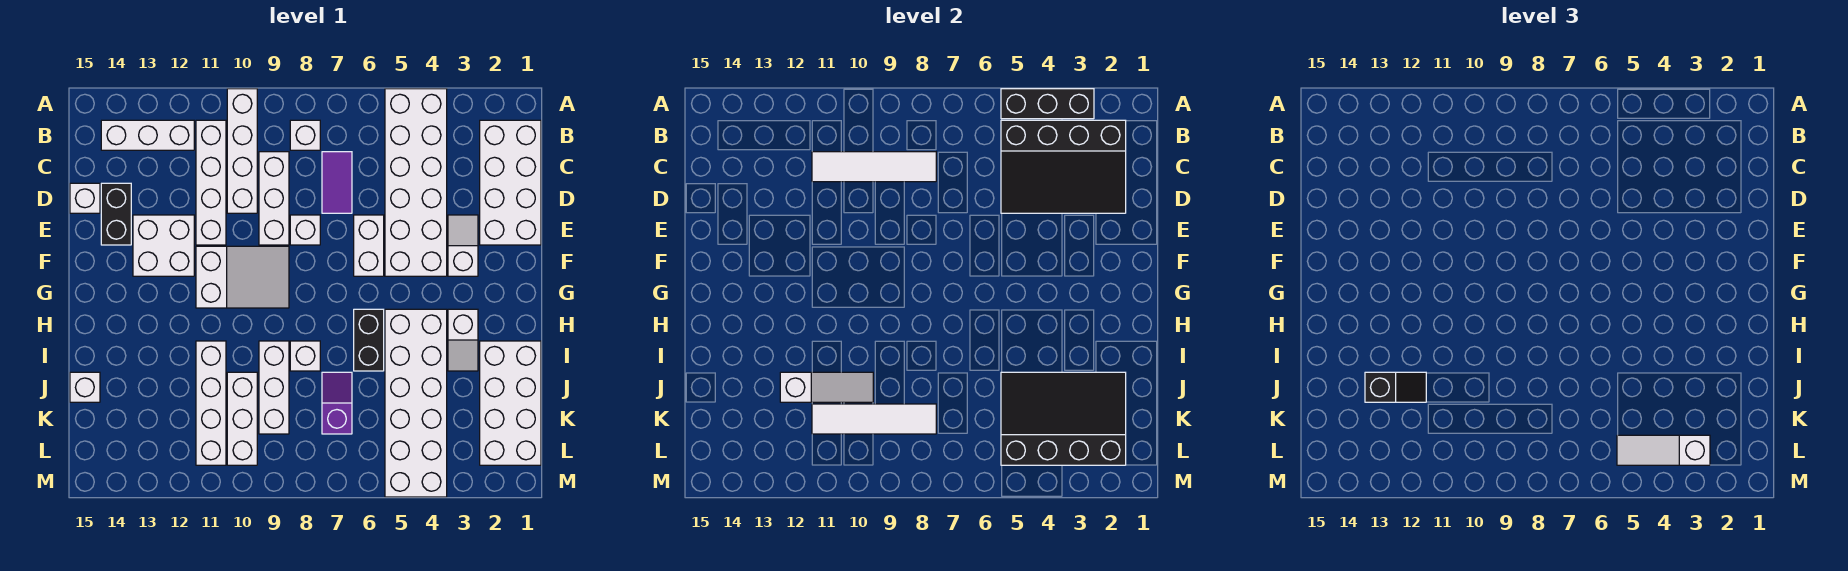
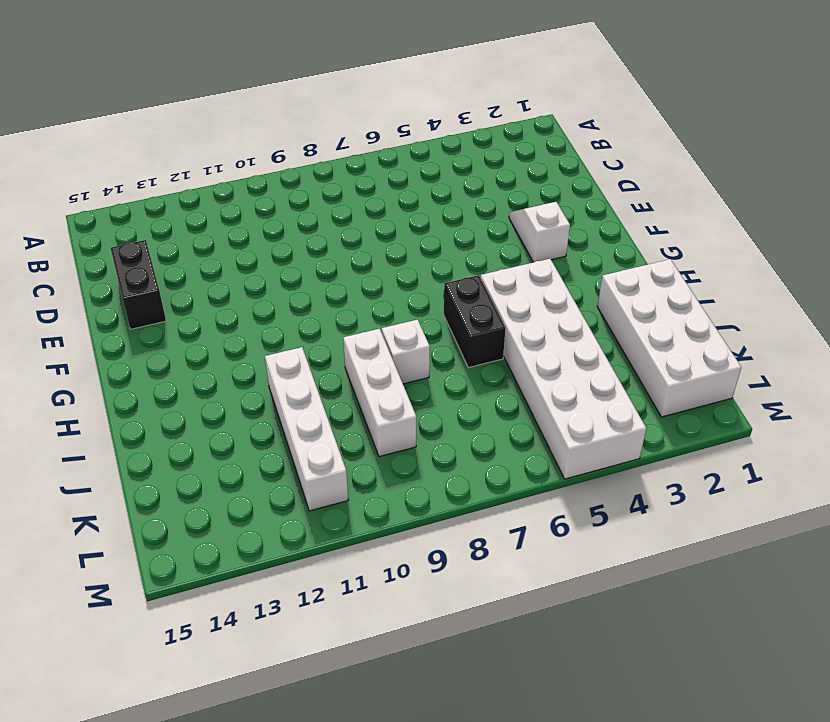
none -> white brick A4:F5 level 1
none -> white brick A10:D10 level 1
none -> white brick B1:E2 level 1
none -> white brick B8 level 1

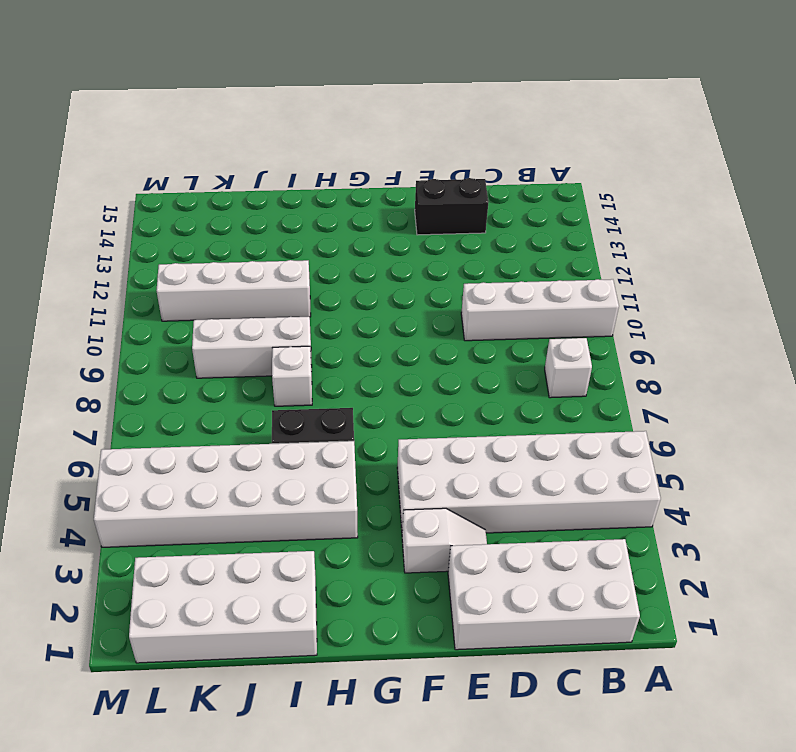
none -> white brick B11:E11 level 1
none -> white brick B12:B14 level 1
none -> purple tile C7:D7 level 1
none -> white brick C9:E9 level 1

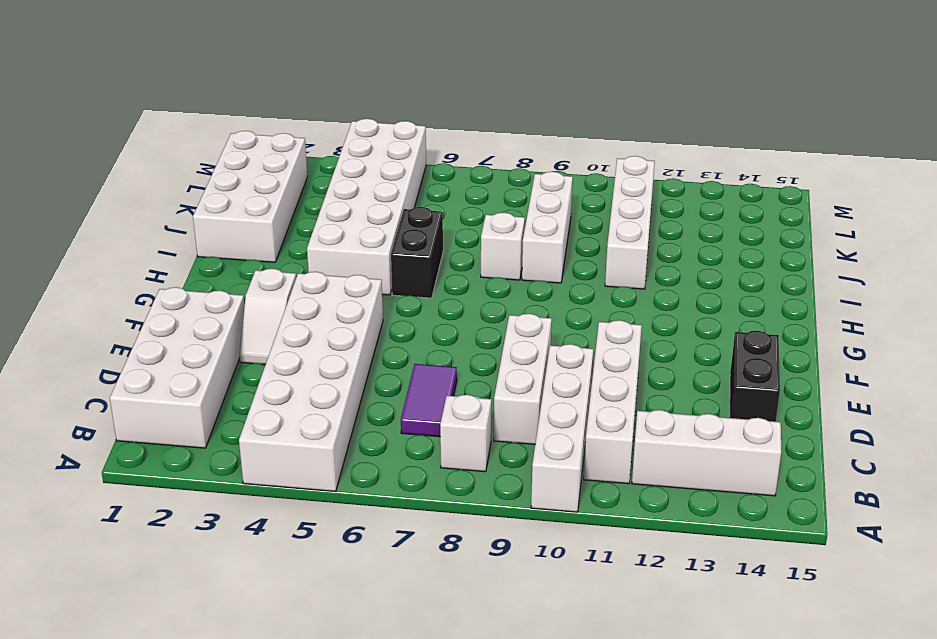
none -> white brick D15 level 1
none -> white brick E6:F6 level 1
none -> white brick E8 level 1
none -> white brick E12:F13 level 1

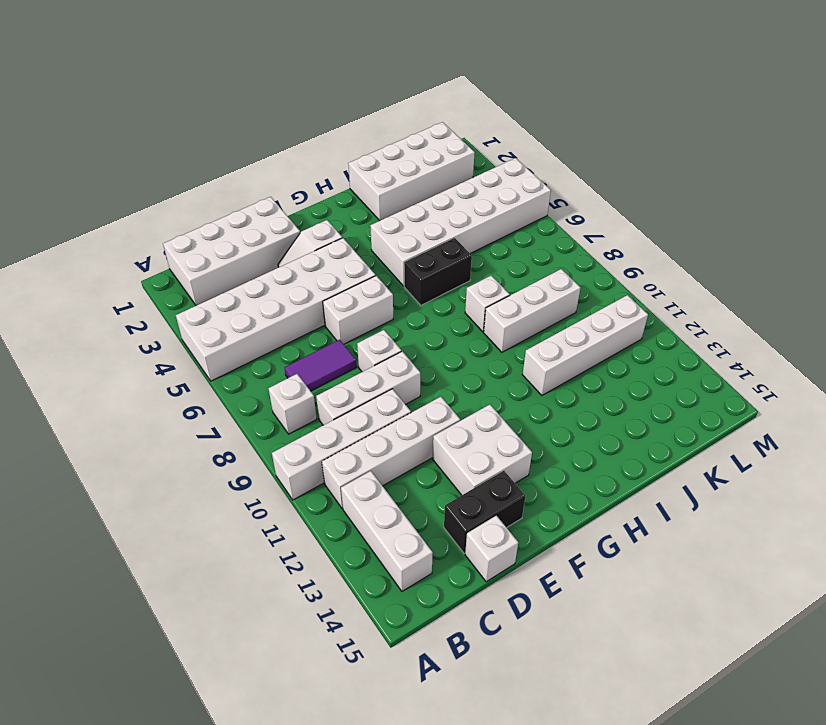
none -> white slope F9:G11 level 1 top 11
none -> white slope H3:I3 level 1 top H
none -> purple slope J7:K7 level 1 top K
none -> white brick J10:L10 level 1

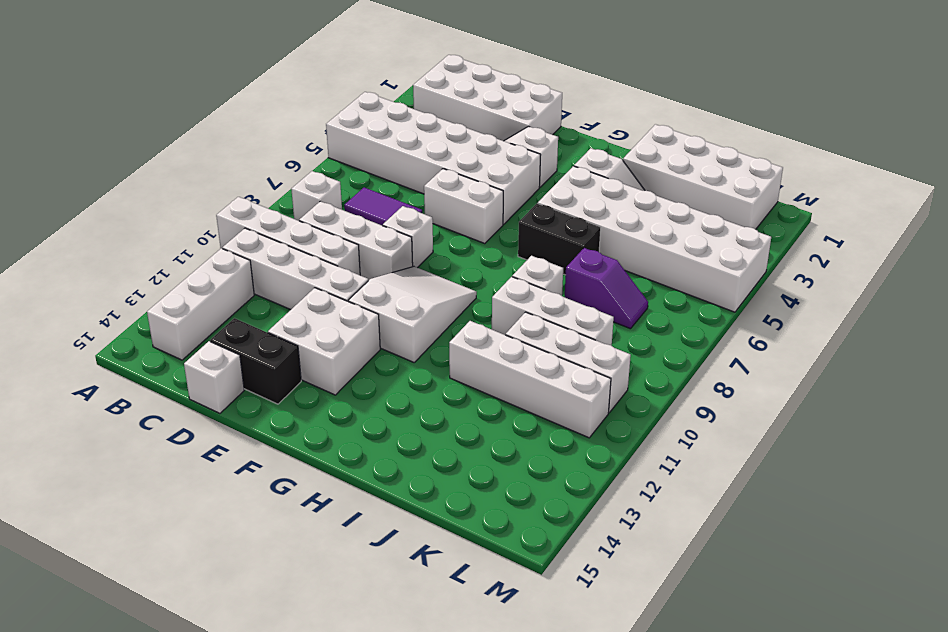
purple slope J7:K7 level 1 top J -> purple slope J7:K7 level 1 top K
none -> white brick J15 level 1
none -> black brick A3:A5 level 2
none -> black slope B2:D5 level 2 top B
none -> white tile C8:C11 level 2

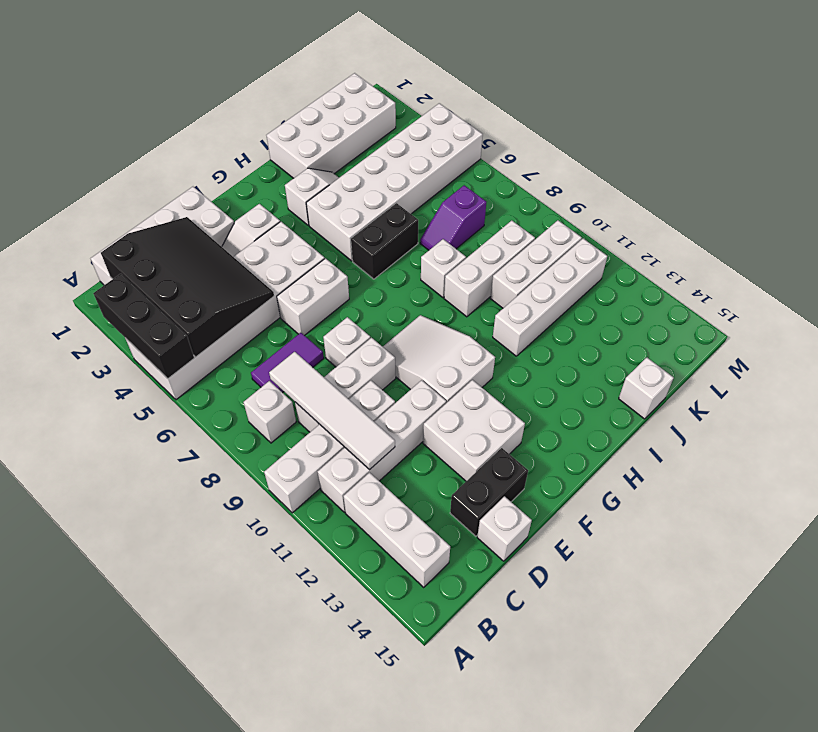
none -> black slope J2:L5 level 2 top L
none -> white slope J10:J12 level 2 top 12
none -> white tile K8:K11 level 2
none -> black slope J12:J13 level 3 top 13

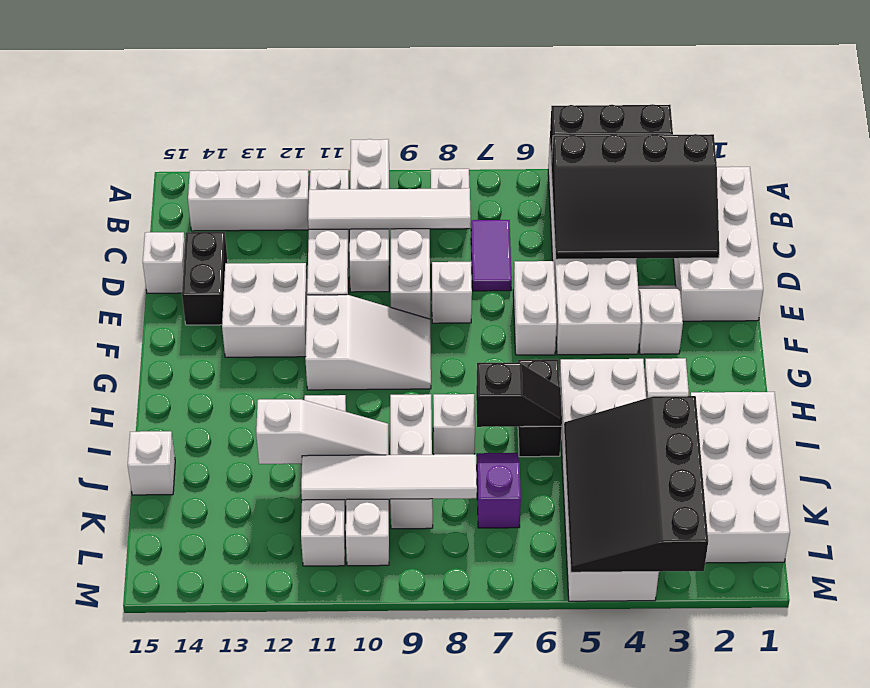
black slope I6:I7 level 2 top 7 -> black slope J12:J13 level 3 top 13
black slope J3:M5 level 2 top 3 -> black slope J2:L5 level 2 top L
none -> white slope L3:L5 level 3 top 3

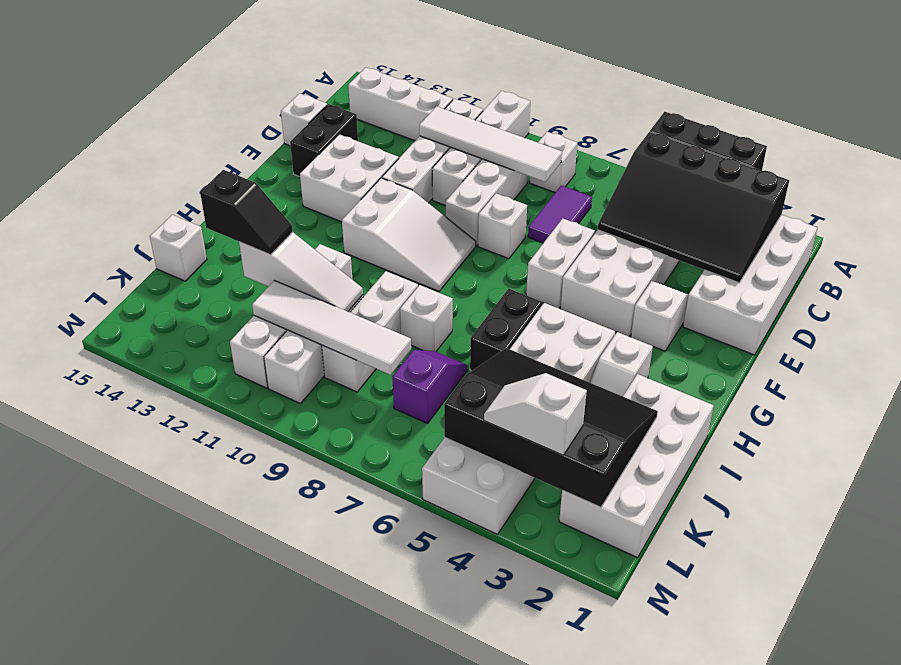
white slope L3:L4 level 3 top 3 -> white slope L3:L5 level 3 top 3

